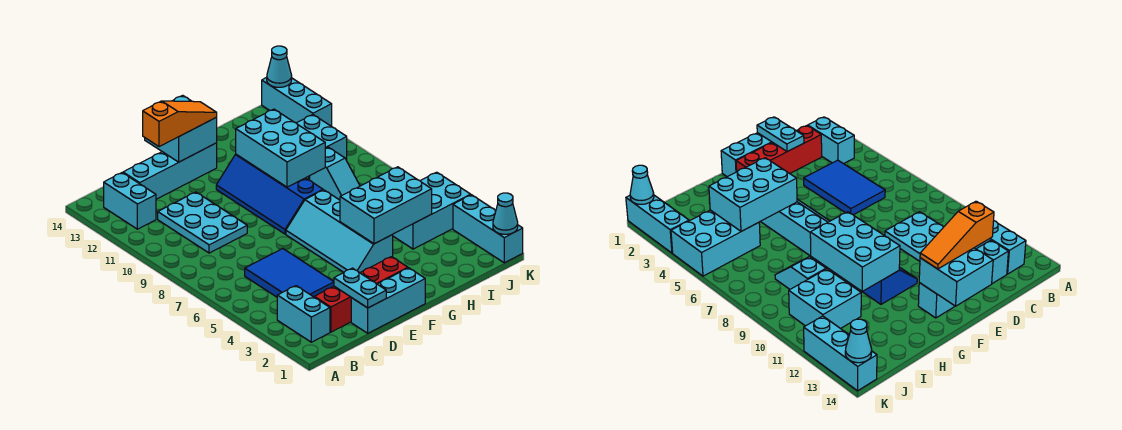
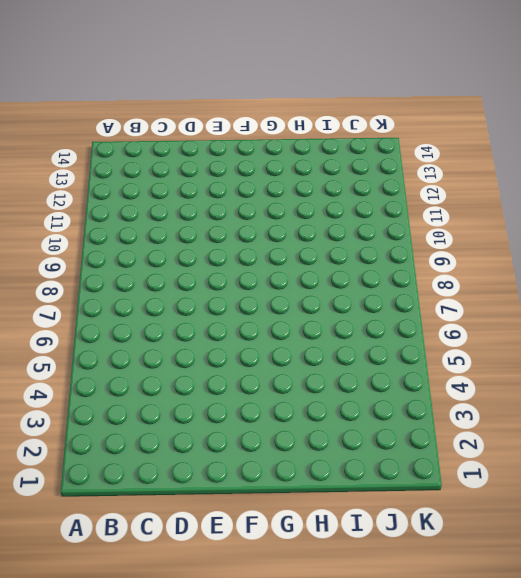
none -> cyan brick B2:B3 level 1
none -> cyan brick B12:B13 level 1
none -> red brick C2:F2 level 1

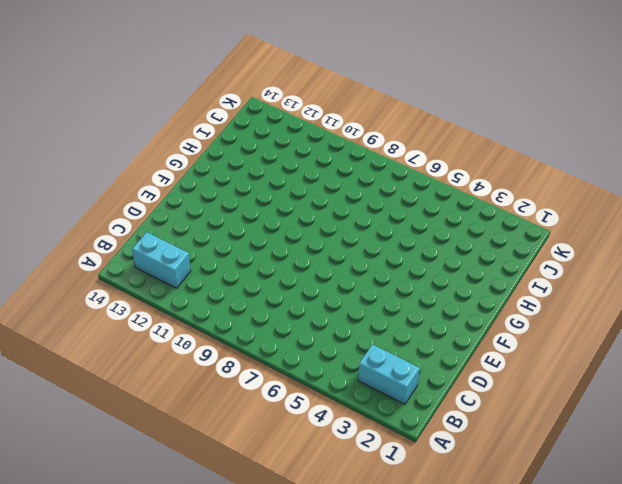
none -> red brick C2:F2 level 1
none -> blue tile C4:D6 level 1
none -> cyan plate C9:D11 level 1

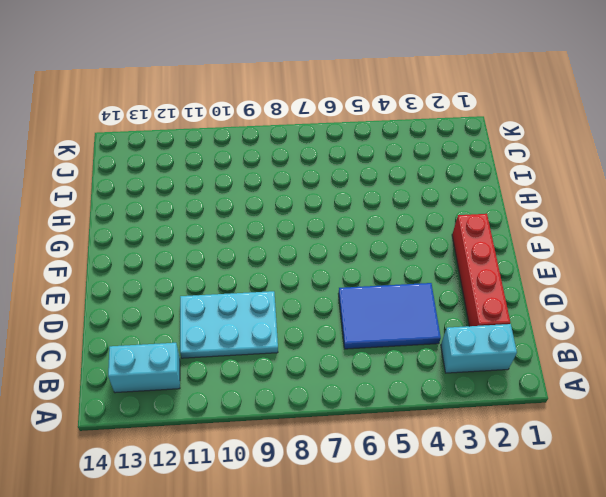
none -> cyan brick C13:F13 level 1
none -> cyan brick D1:F1 level 1
none -> cyan slope F4:G7 level 1 top G

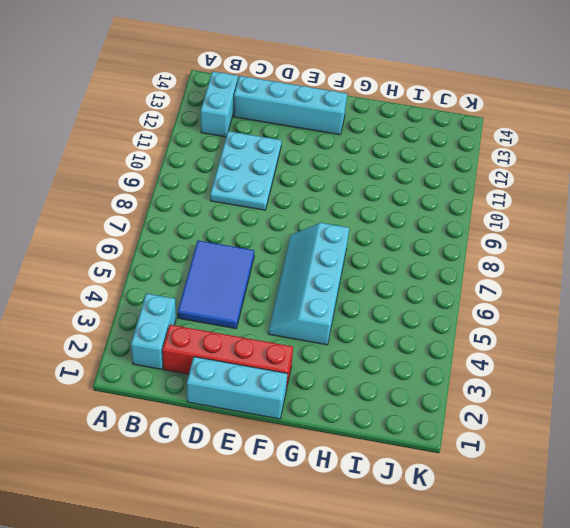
none -> blue slope F8:G11 level 1 top G
none -> cyan brick I4:K5 level 1
none -> cyan slope I8:I9 level 1 top 9

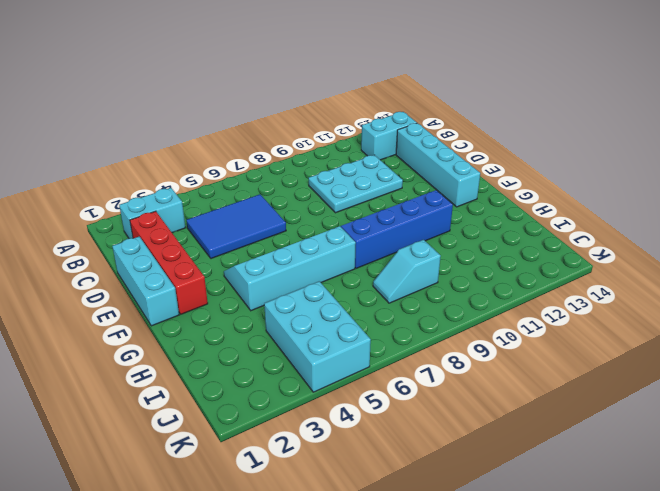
none -> cyan brick I10:J11 level 1
none -> cyan brick K1:K3 level 1
none -> cyan brick K12:K14 level 1

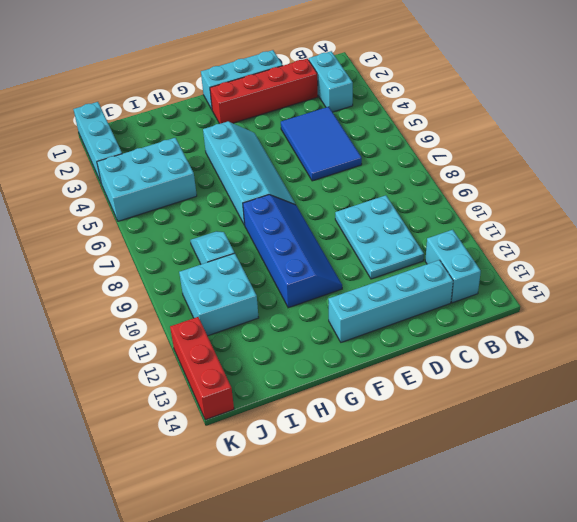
red brick K12:K14 level 1 -> cyan brick K12:K14 level 1
none -> cyan plate D1:D2 level 2
none -> cyan brick E13:F14 level 2
none -> cyan brick G4:I5 level 2

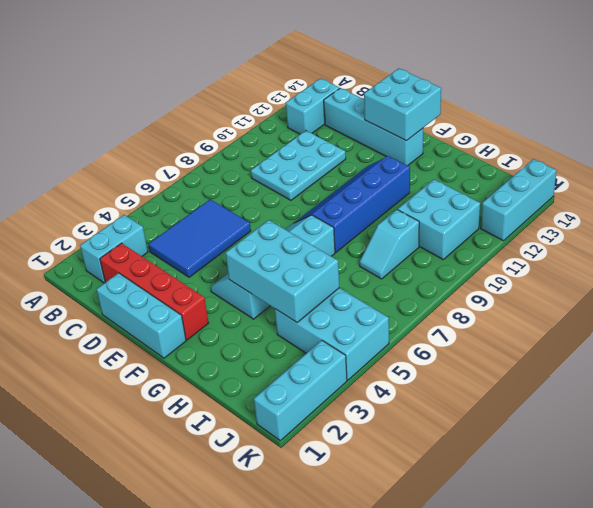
none -> cyan plate D1:D2 level 2
none -> cyan brick G9:H11 level 2
none -> cyan cone K1 level 2

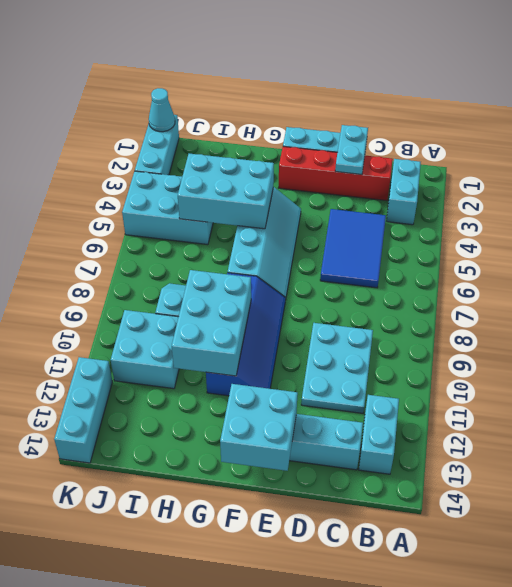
none -> cyan cone K14 level 2
none -> orange slope D13:F13 level 3 top D

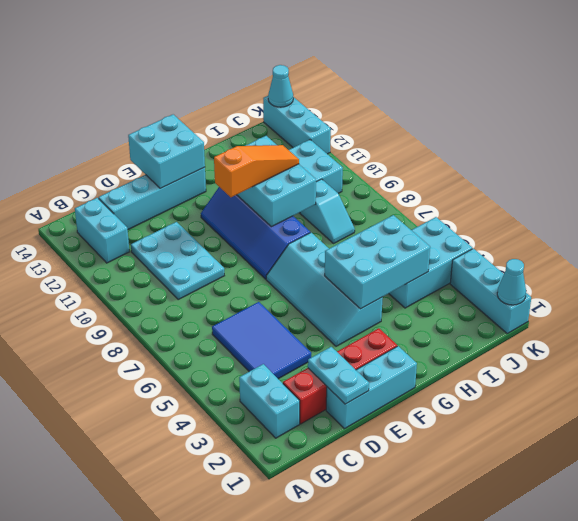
orange slope F10:H10 level 3 top F -> orange slope D13:F13 level 3 top D

